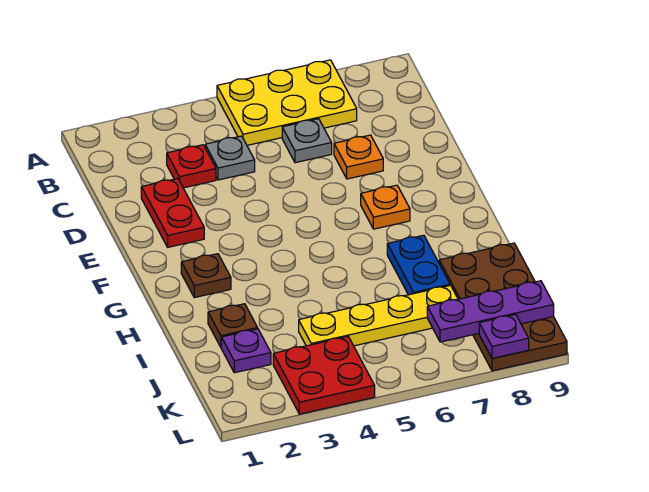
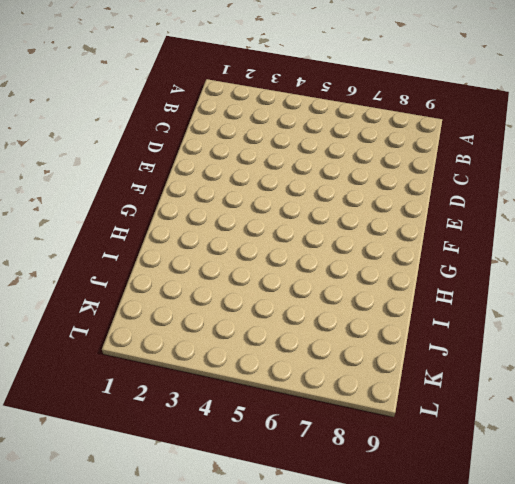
none -> yellow plate A5:B7 level 1
none -> red plate C3 level 1
none -> grey plate C4 level 1

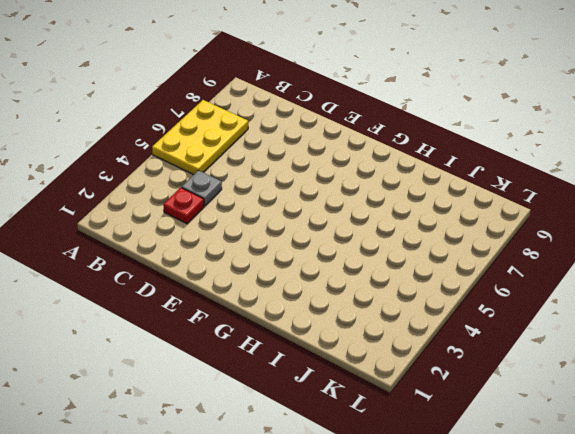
none -> grey plate C6 level 1
none -> red plate D2:E2 level 1
none -> orange plate D7 level 1

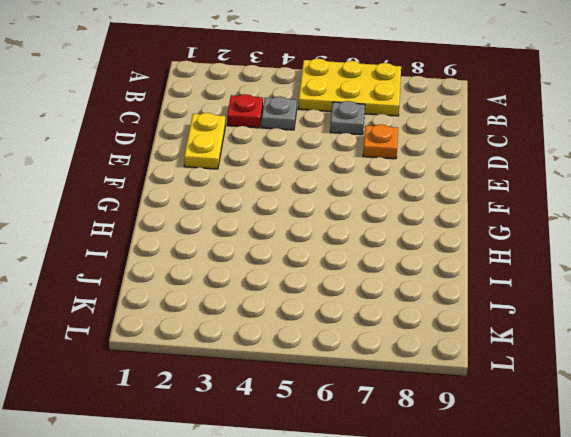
yellow plate D2:E2 level 1 -> red plate D2:E2 level 1
none -> orange plate F7 level 1
none -> brown plate G2 level 1
none -> blue plate H7:I7 level 1

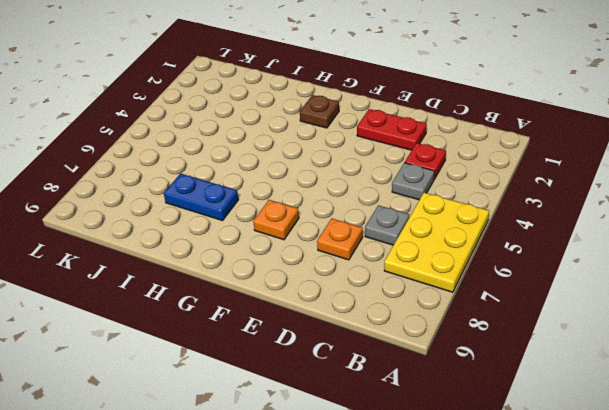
none -> brown plate I2 level 1
none -> brown plate I8:L9 level 1
none -> purple plate J2 level 1

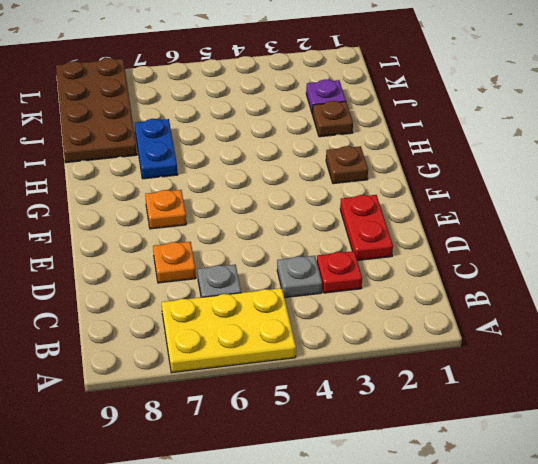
none -> yellow plate J4:J7 level 1
none -> red plate K3:L4 level 1
none -> purple plate K7:K9 level 2

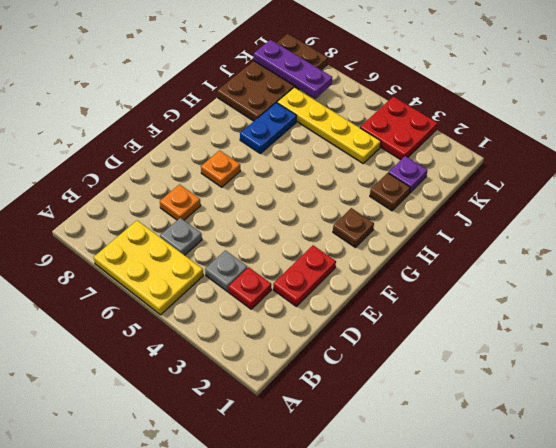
none -> purple plate L8 level 2

